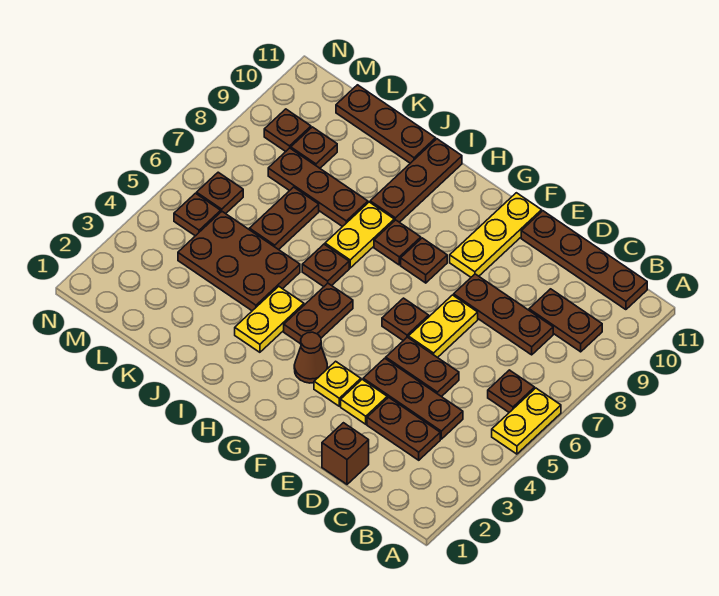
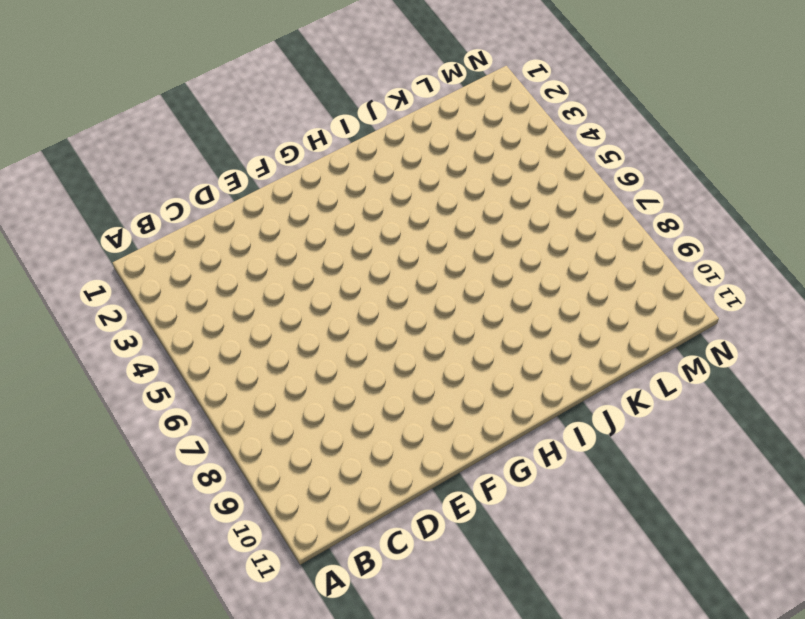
none -> yellow plate A5:A6 level 1
none -> brown plate B6 level 1
none -> brown plate B9:C9 level 1
none -> brown plate B11:E11 level 1

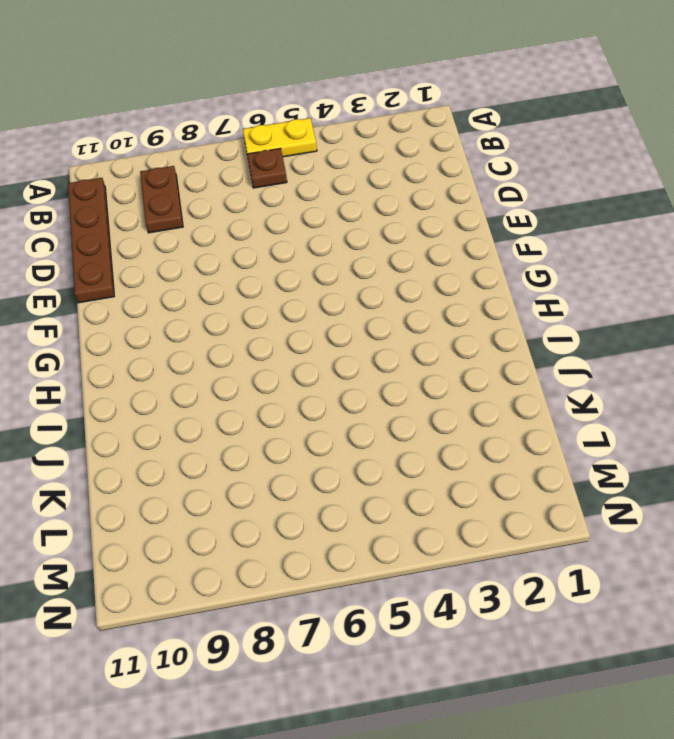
none -> brown plate C3:D3 level 1
none -> brown plate C4:E4 level 1
none -> brown plate C8:E8 level 1
none -> brown brick D1 level 1

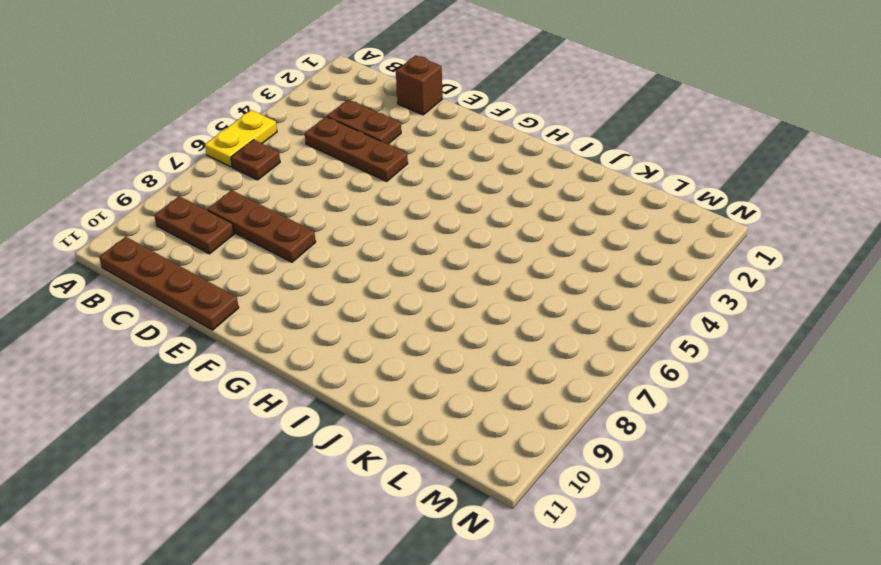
none -> brown plate D5:E5 level 1
none -> yellow plate E3 level 1
none -> yellow plate E6:E7 level 1
none -> yellow plate F3 level 1

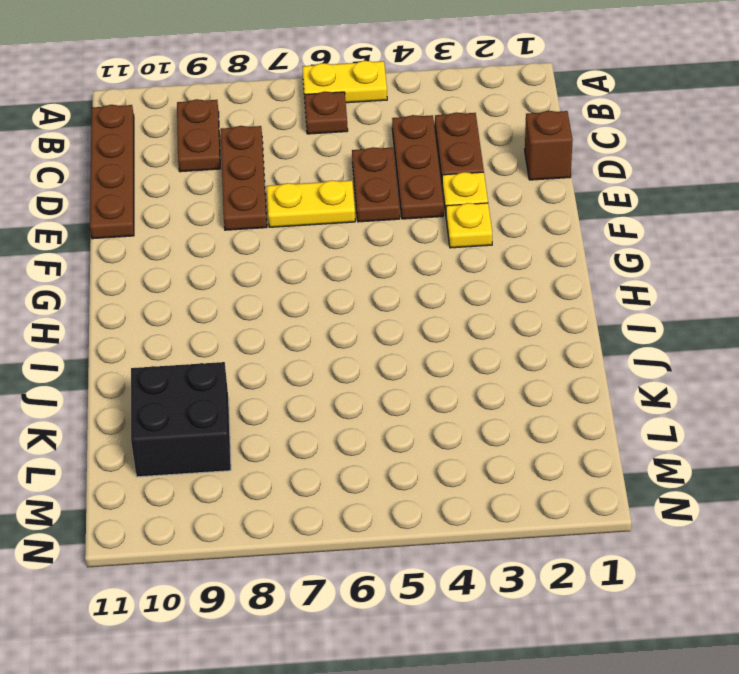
black brick K9:L10 level 1 -> brown plate L9 level 1
none -> brown plate F6 level 1
none -> yellow plate F9:F11 level 1
none -> brown cone G3 level 1
none -> brown plate G8 level 1

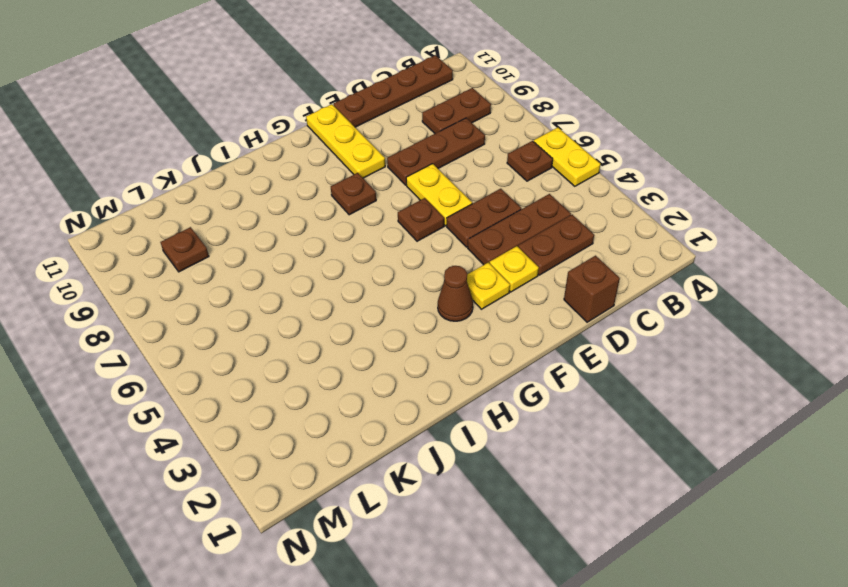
none -> brown plate H4:H5 level 1
none -> brown plate H8 level 1
none -> yellow plate I3:I4 level 1
none -> brown plate I6 level 1

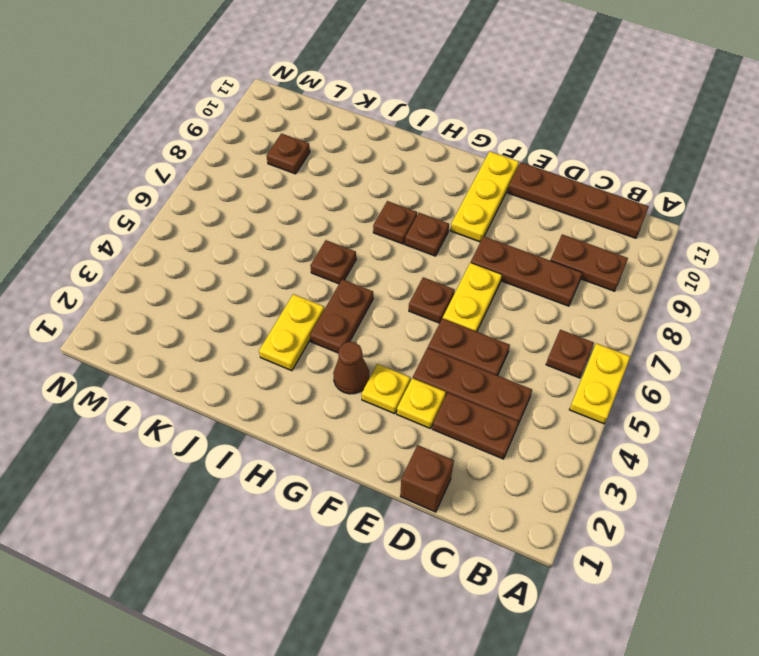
none -> yellow plate I7:I8 level 1
none -> brown plate I9:I11 level 1
none -> brown plate J4:L5 level 1
none -> brown plate J8:L8 level 1

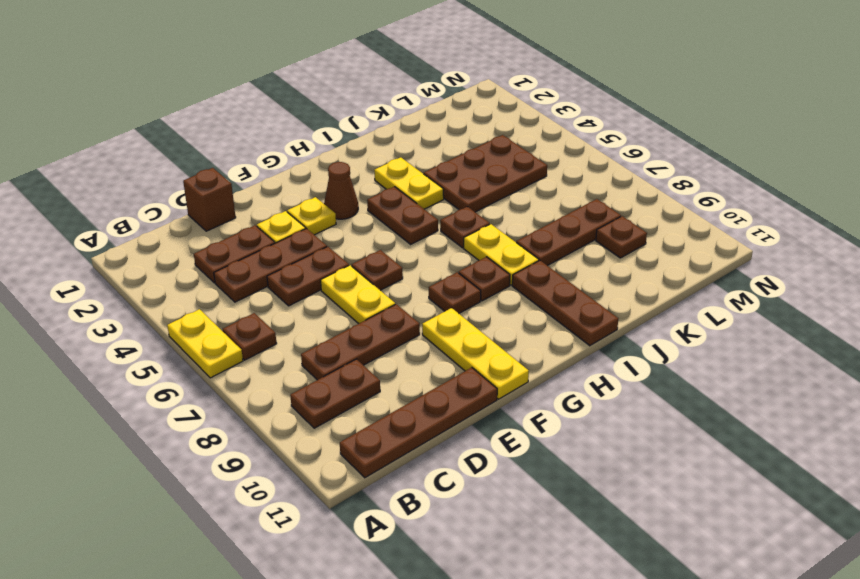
none -> brown plate J11:L11 level 1
none -> brown plate K6:K7 level 1
none -> brown plate M5 level 1
none -> brown plate M6 level 1

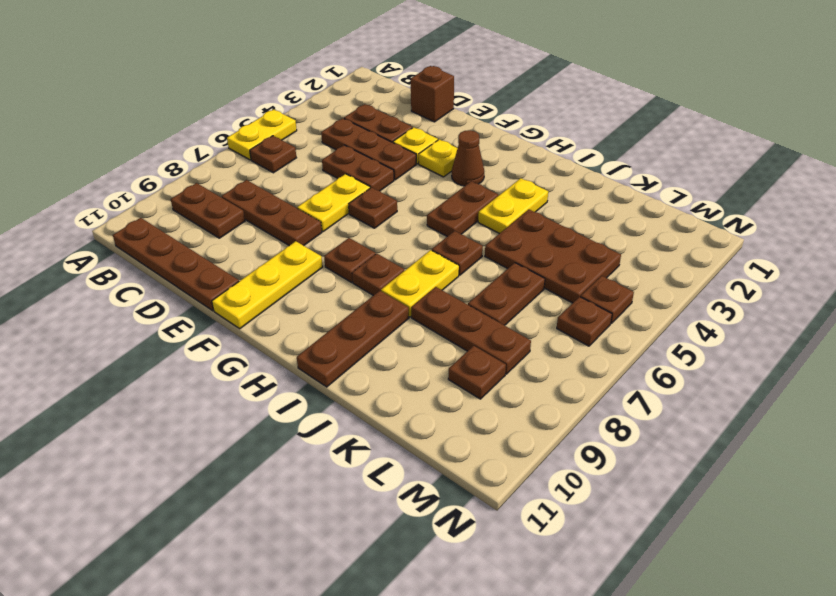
none -> brown plate J11:L11 level 1
none -> brown plate M9 level 1

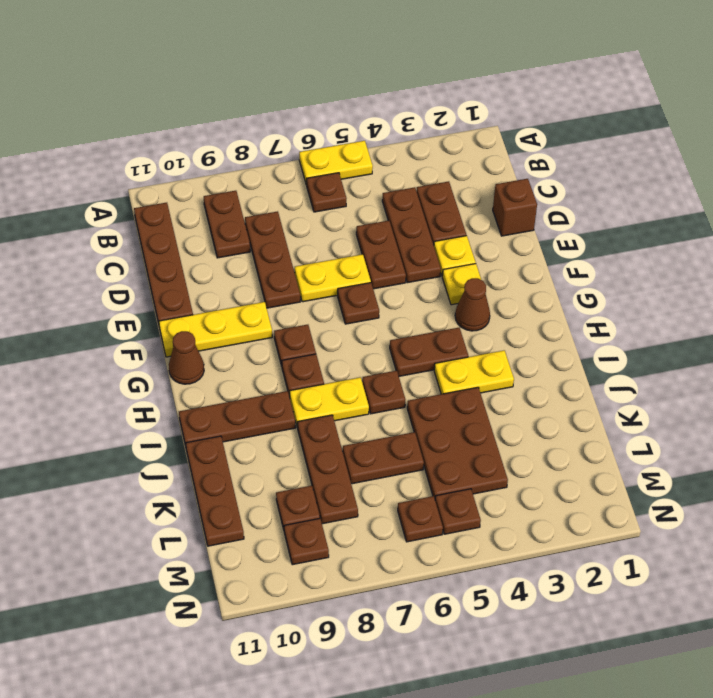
brown cone G11 level 1 -> none

